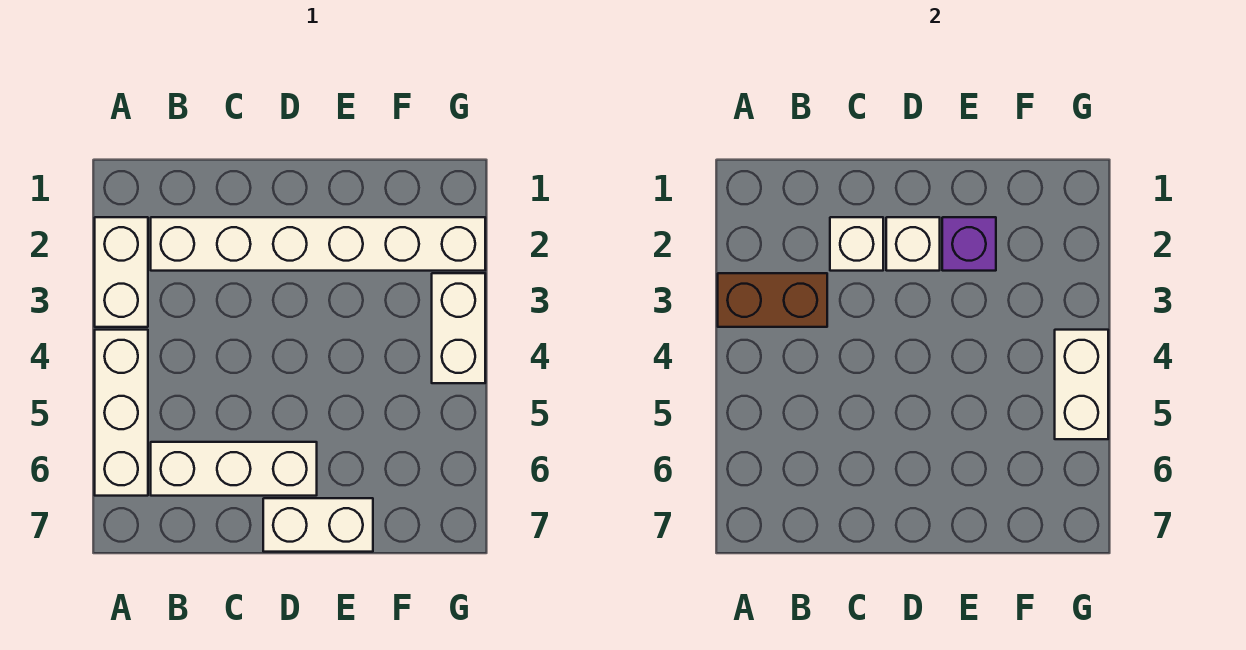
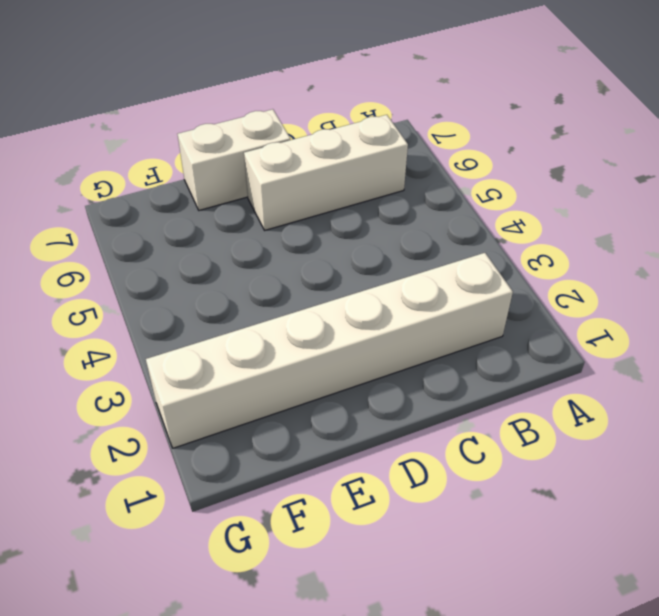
none -> white brick A2:A3 level 1
none -> white brick A4:A6 level 1

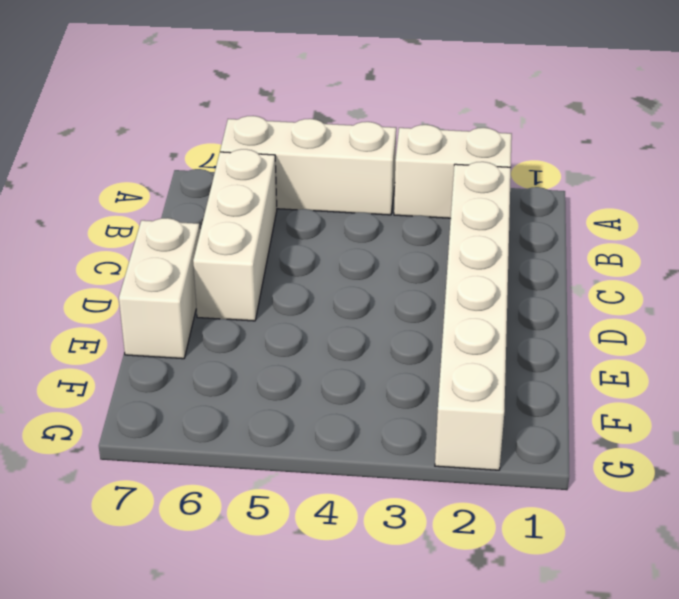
none -> white brick G3:G4 level 1
none -> brown brick A3:B3 level 2

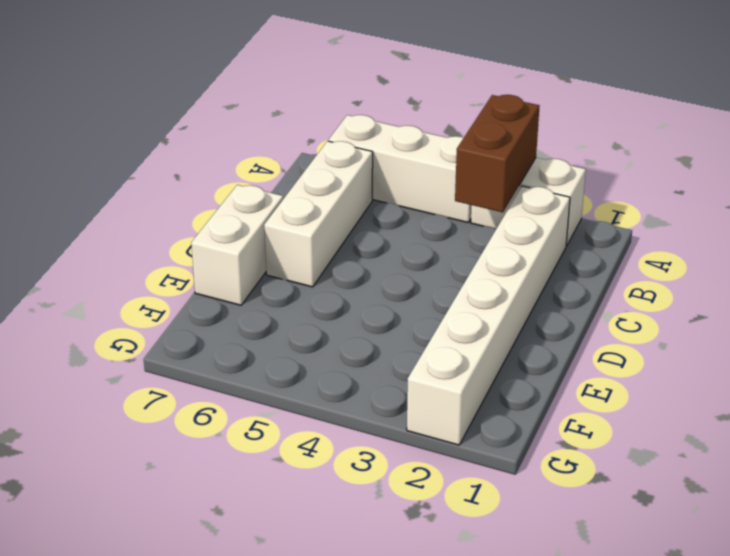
none -> white brick G3:G4 level 1
none -> white brick C2 level 2

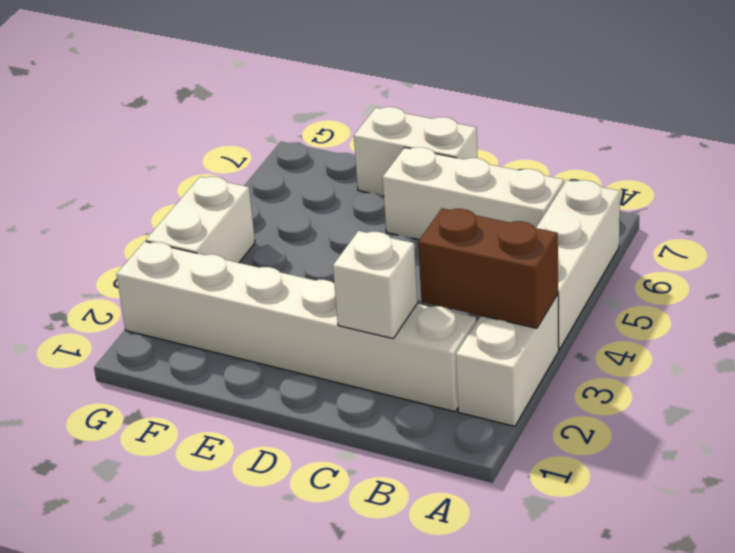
none -> white brick D2 level 2
none -> purple brick E2 level 2

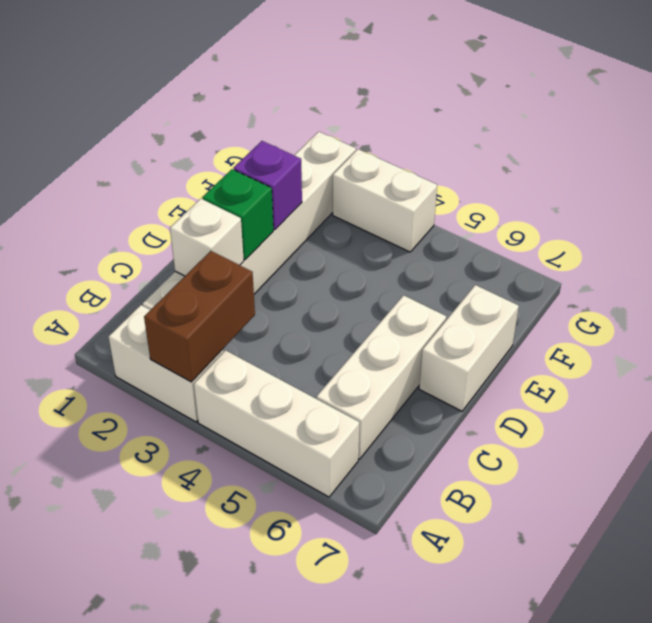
green brick D2 level 2 -> white brick D2 level 2
none -> white brick G4:G5 level 2

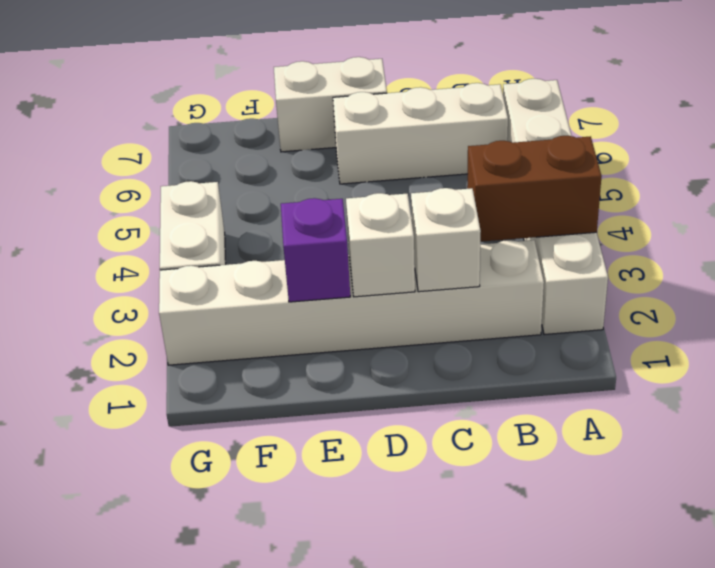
none -> white brick G4:G5 level 2

